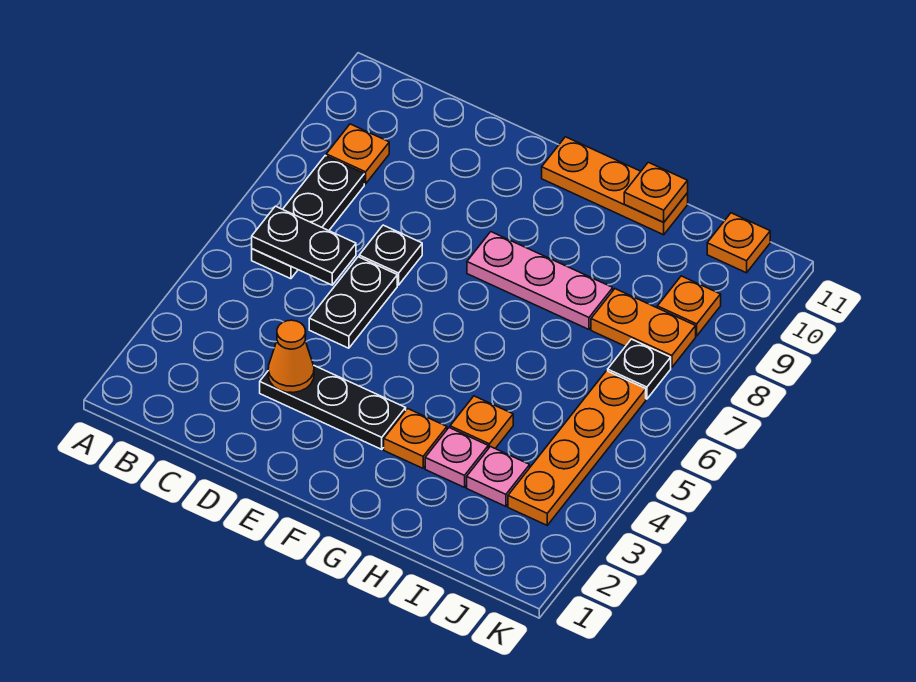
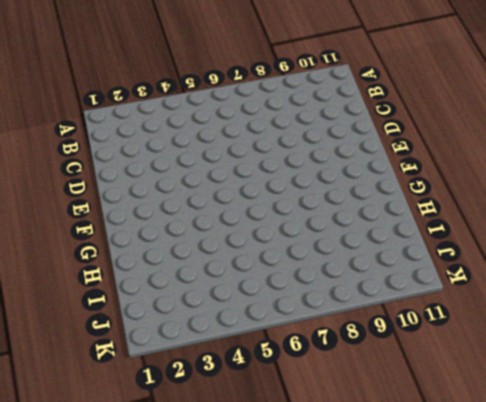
none -> black plate B6:B8 level 1
none -> orange plate B9 level 1
none -> black plate D3:F3 level 1

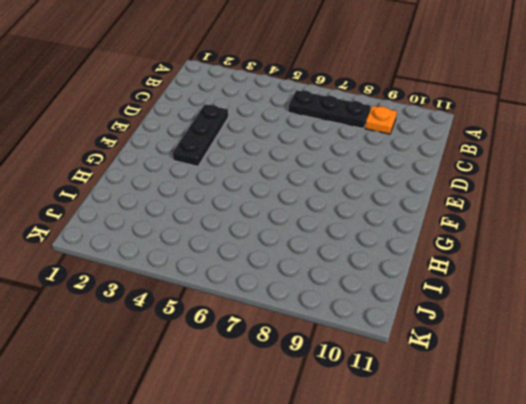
none -> black plate D5:D6 level 1
none -> black plate D7 level 1
none -> pink plate F8:H8 level 1

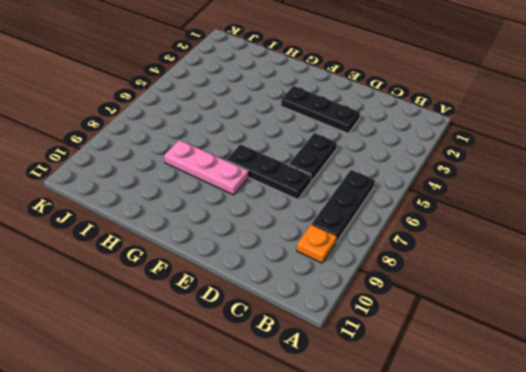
black plate D7:F7 level 1 -> black plate D7 level 1
none -> orange plate F11:H11 level 1
none -> orange plate G3 level 1
none -> pink plate H3 level 1

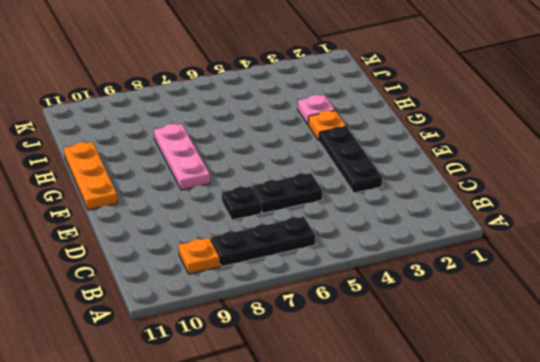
none -> orange plate H4 level 1
none -> pink plate I3 level 1
none -> orange plate I8:J8 level 1

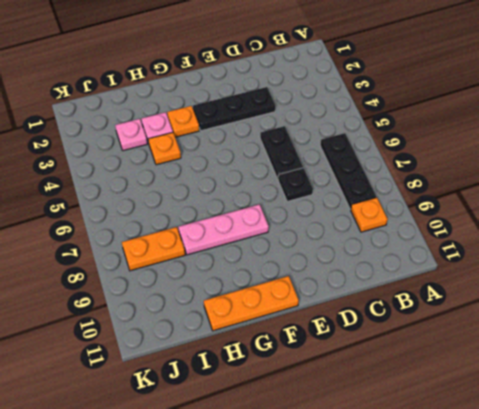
none -> orange plate J3:J6 level 1
none -> black plate J7 level 1
none -> orange plate J9 level 1

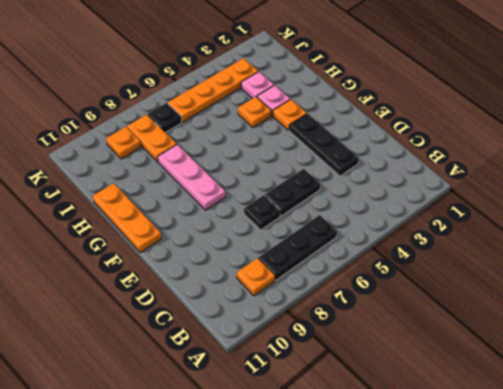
none -> orange plate J11 level 1
none -> black plate B6:C6 level 2
none -> orange cone D3 level 2

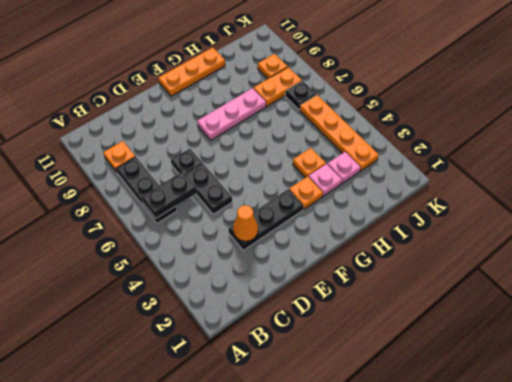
none -> orange plate J11 level 1
none -> orange plate H11 level 2

